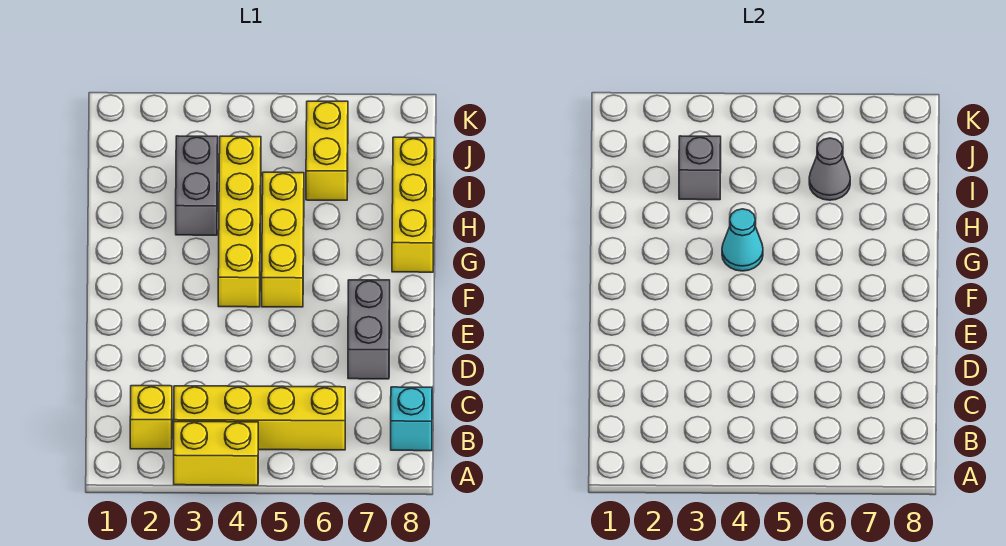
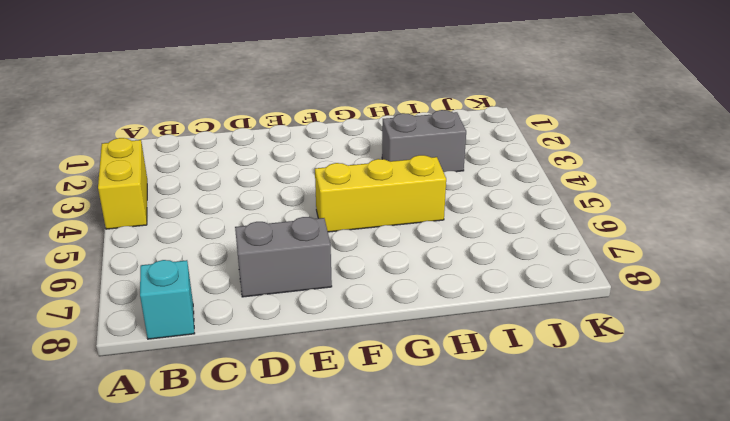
none -> yellow brick B2 level 1
none -> yellow brick B3:B6 level 1
none -> yellow brick F4:I4 level 1

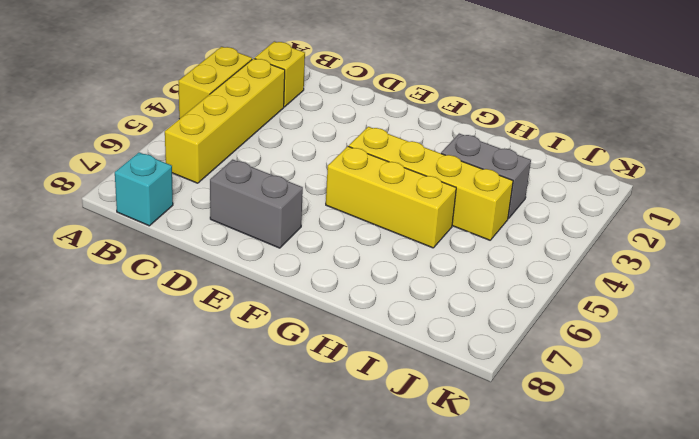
none -> yellow brick G8:I8 level 1
none -> yellow brick I6:J6 level 1
none -> cyan cone G4 level 2

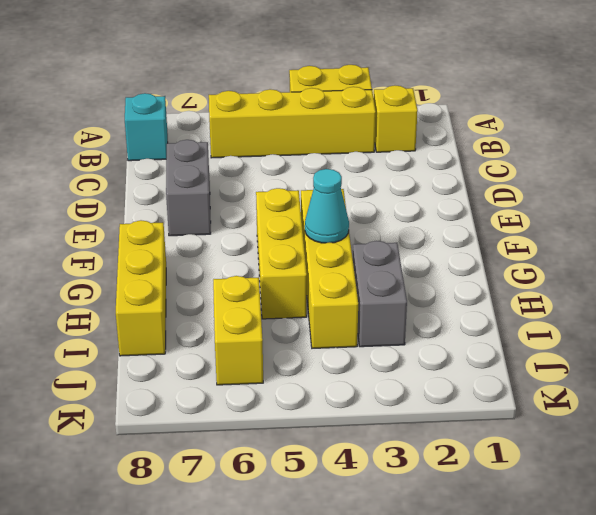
none -> grey brick I3 level 2
none -> grey cone I6 level 2

